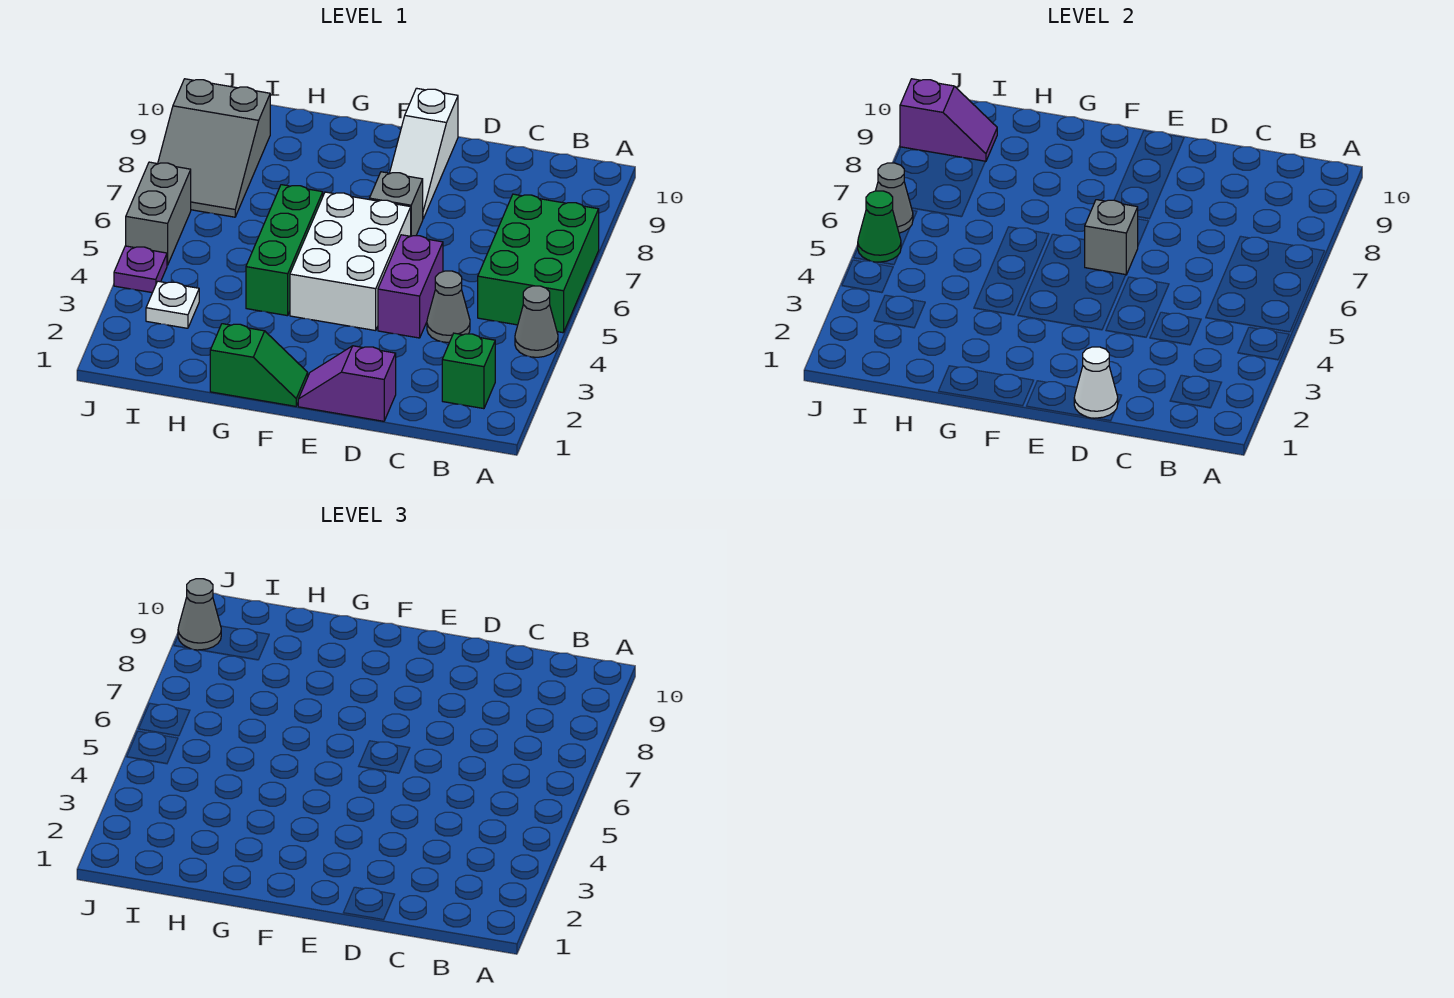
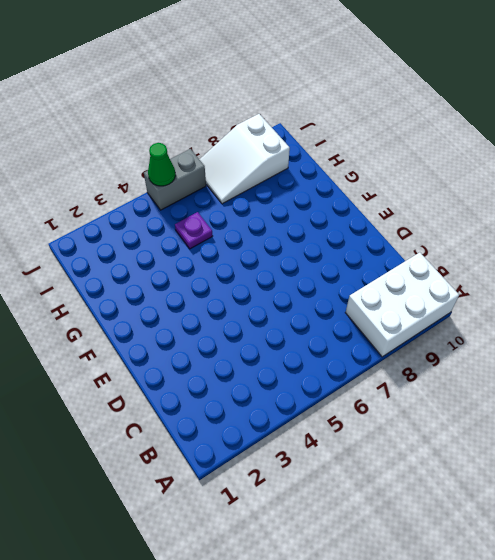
white brick A8:B10 level 1 -> white brick E4:F6 level 1
purple plate H5 level 1 -> purple plate J4 level 1
white slope I7:J9 level 1 top 9 -> grey slope I7:J9 level 1 top 9
none -> grey cone A4 level 1
none -> green brick A5:B7 level 1
none -> green brick B2 level 1

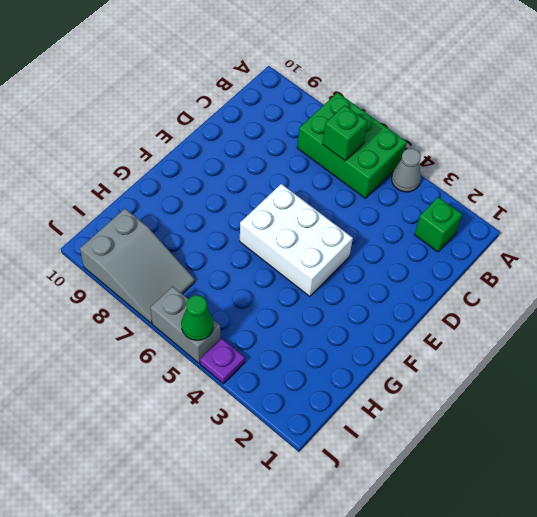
green brick B6 level 2 -> none
none -> grey cone C4 level 1
none -> purple slope D1:E1 level 1 top D
none -> purple brick D4:D5 level 1

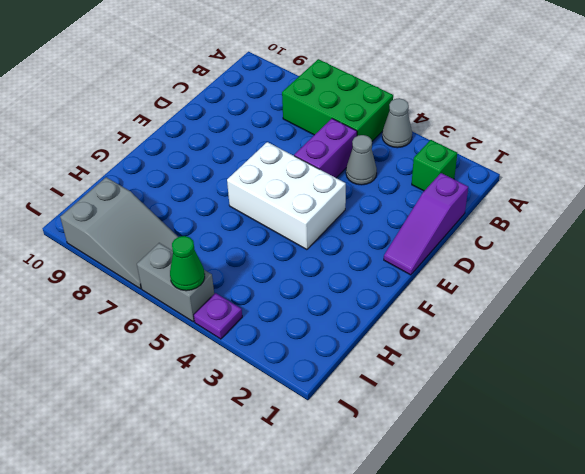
purple slope C1:E1 level 1 top C -> purple slope D1:E1 level 1 top D
purple brick C5:D5 level 1 -> purple brick D4:D5 level 1
none -> grey brick E7 level 1
none -> white slope E8:E10 level 1 top 10
none -> green slope F1:G1 level 1 top G

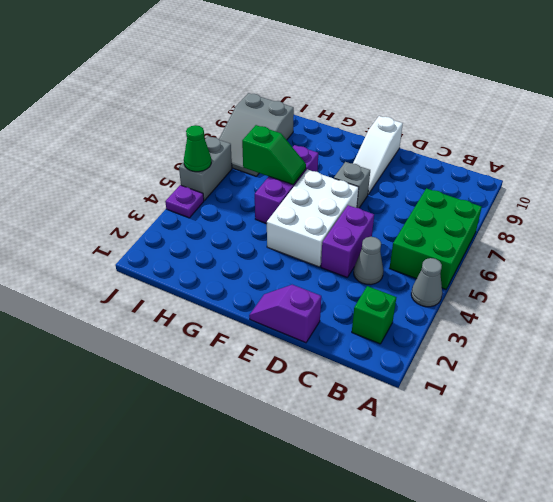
purple brick G5:G7 level 1 -> green brick G4:G6 level 1
green slope G6:H6 level 2 top H -> green slope F1:G1 level 1 top G
none -> white plate I3 level 1
none -> white cone D1 level 2
none -> grey brick E6 level 2

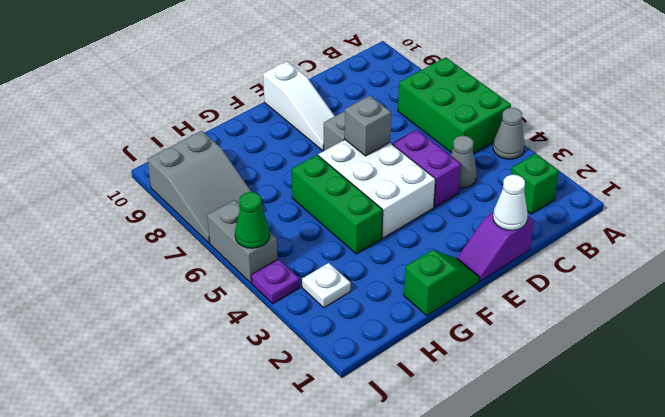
none -> purple slope I9:J9 level 2 top J
none -> grey cone J6 level 2
none -> grey cone J9 level 3

